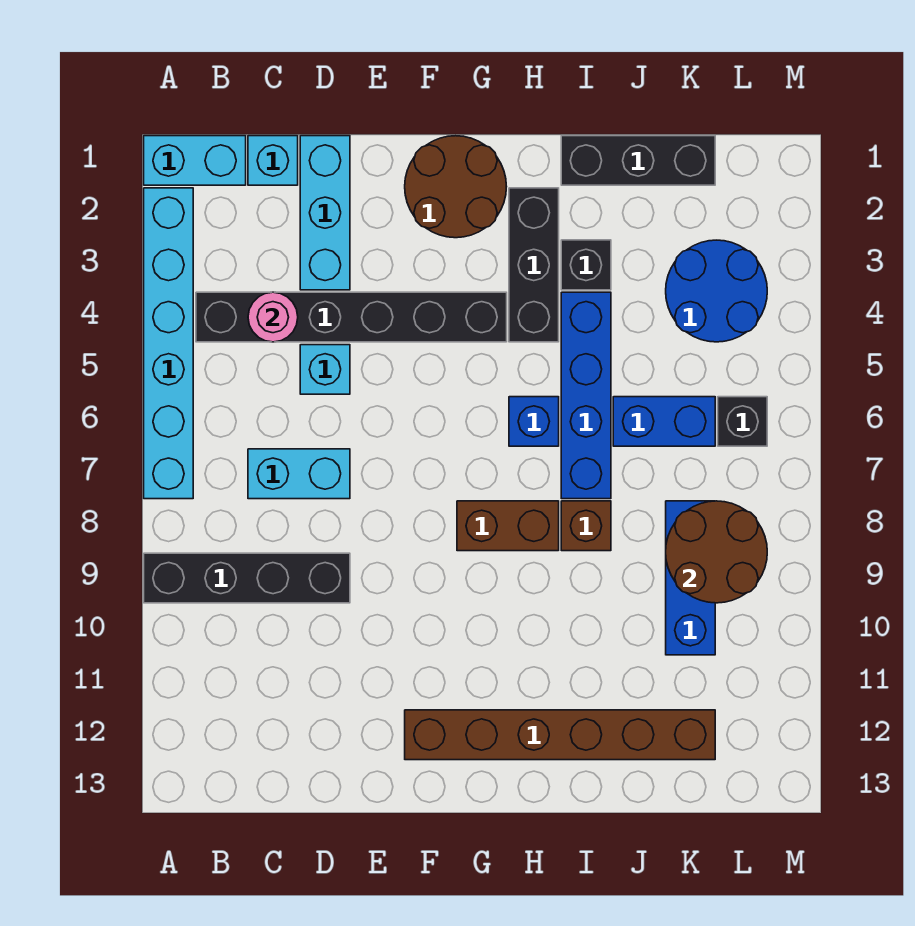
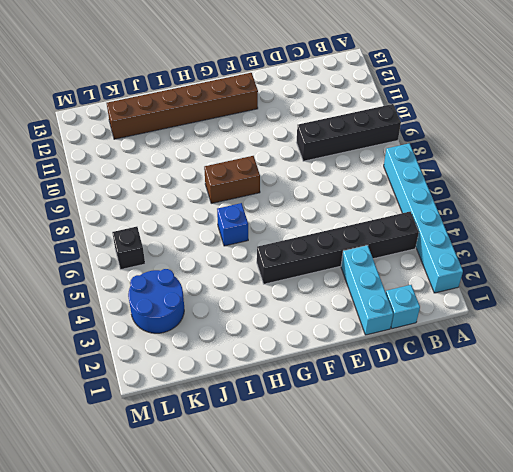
none -> cyan brick A1:B1 level 1
none -> cyan brick C7:D7 level 1
none -> cyan brick D5 level 1

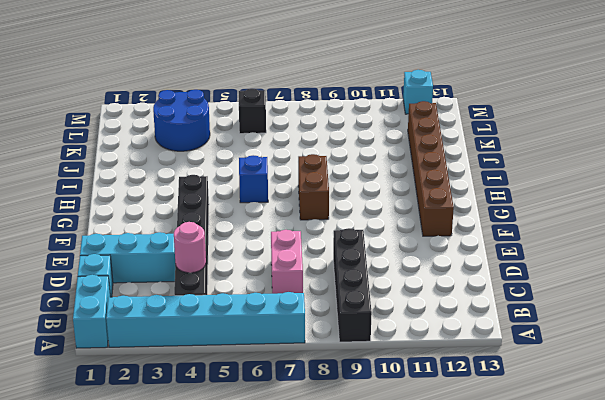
pink brick C7:D7 level 1 -> cyan brick C7:D7 level 1
cyan brick M12 level 1 -> cyan brick D5 level 1
none -> brown round brick F1:G2 level 1
none -> black brick H2:H4 level 1
none -> black brick I1:K1 level 1

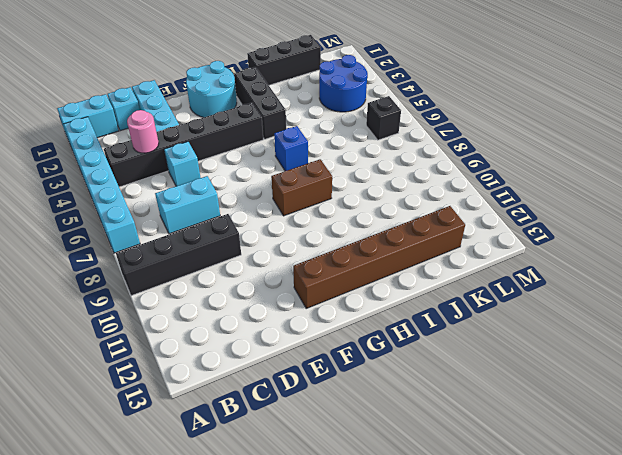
cyan round brick F1:G2 level 1 -> brown round brick F1:G2 level 1
none -> black brick I3 level 1
none -> blue brick I4:I7 level 1
none -> brown brick I8 level 1

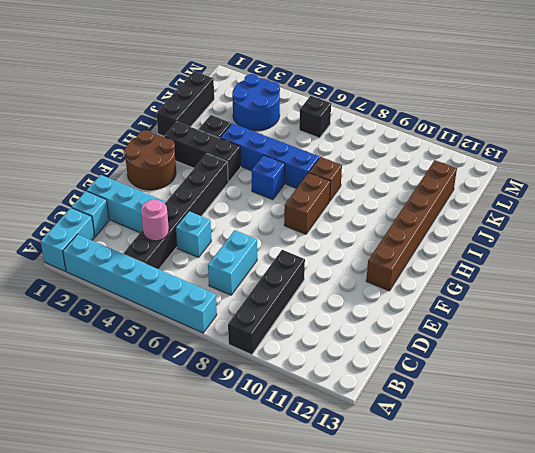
none -> blue brick J6:K6 level 1
none -> blue brick K8:K10 level 1
none -> brown round brick K8:L9 level 2

